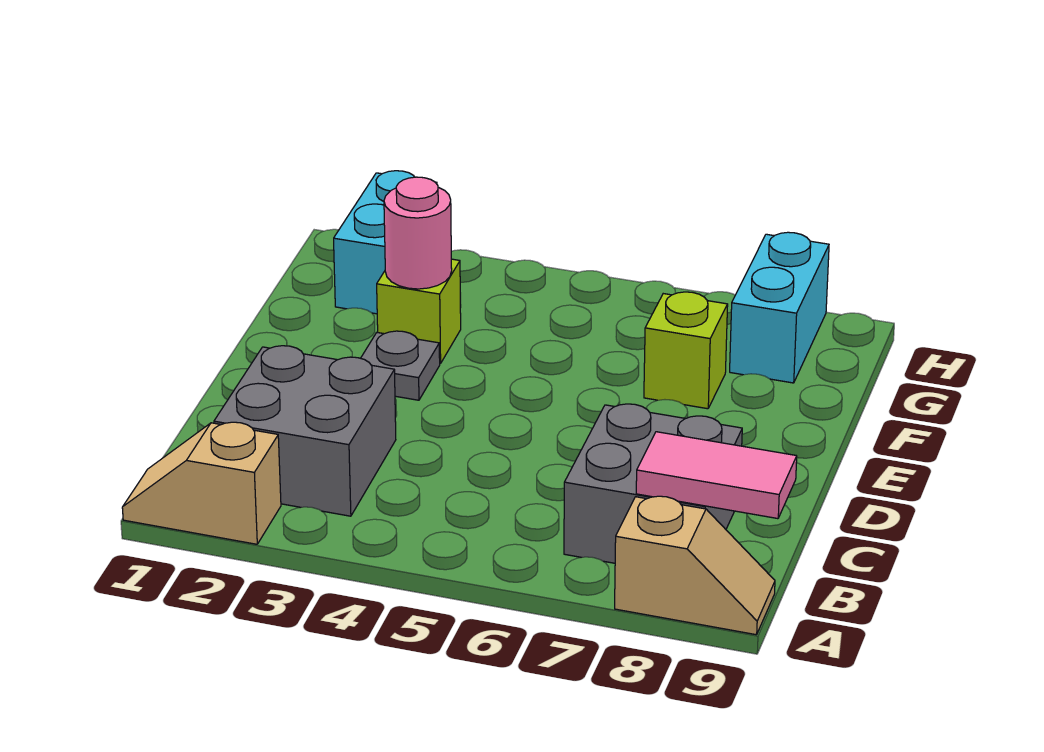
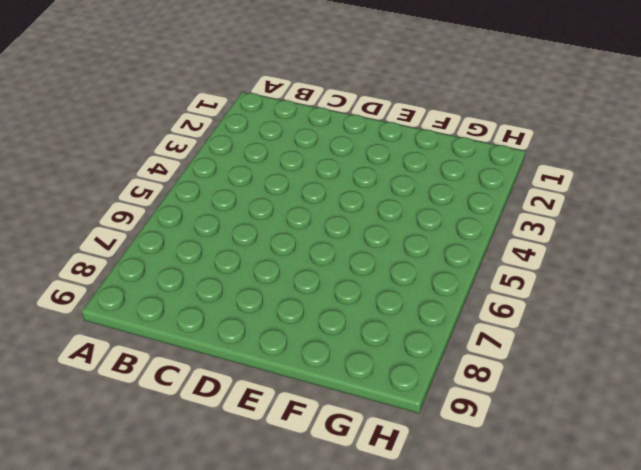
none -> tan slope A1:A2 level 1 top 2
none -> tan slope A8:A9 level 1 top 8

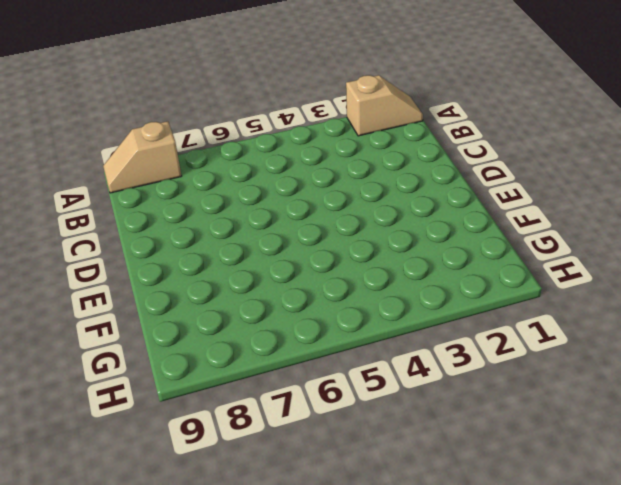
none -> grey brick B2:C3 level 1
none -> grey brick B7:C8 level 1

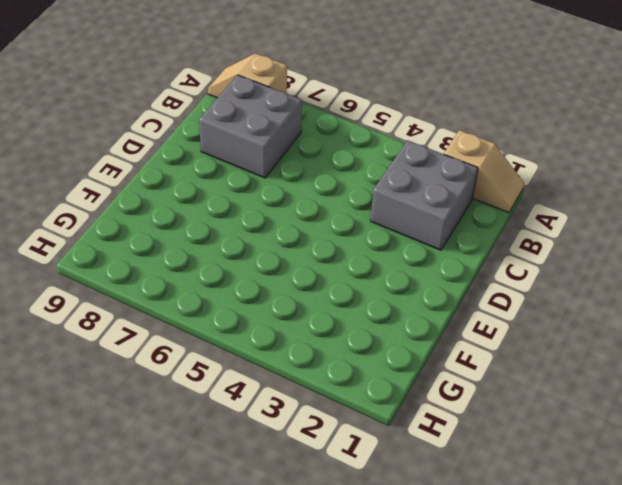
none -> grey plate E3 level 1
none -> lime brick F3 level 1

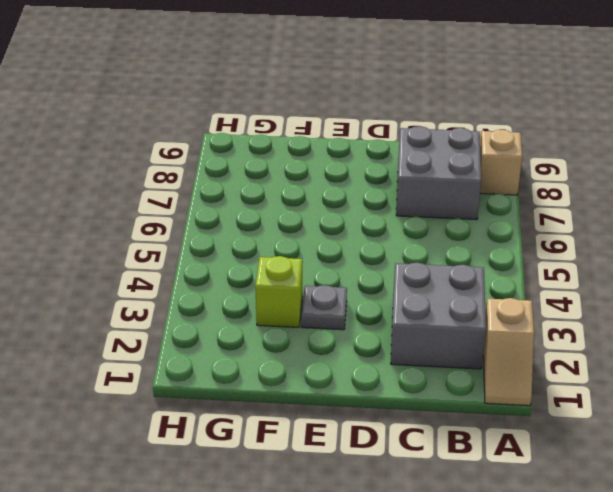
none -> lime brick F7 level 1
none -> cyan brick G2:H2 level 1

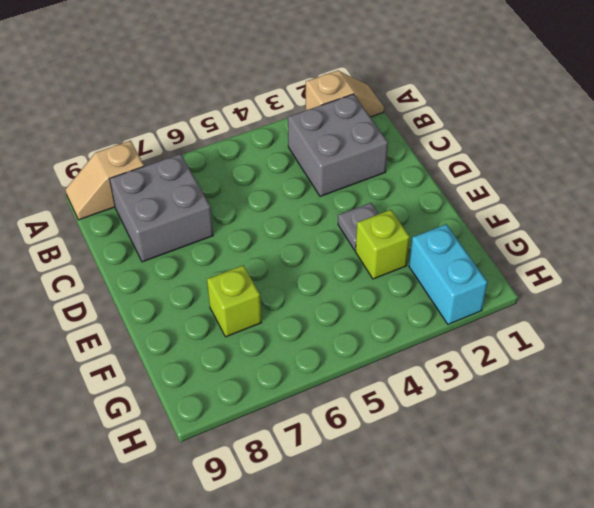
none -> cyan brick G8:H8 level 1
none -> pink tile B8:B9 level 2

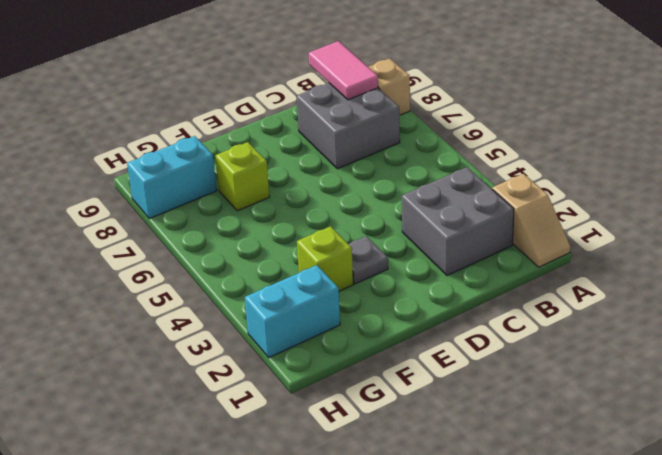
none -> pink round brick F3 level 2

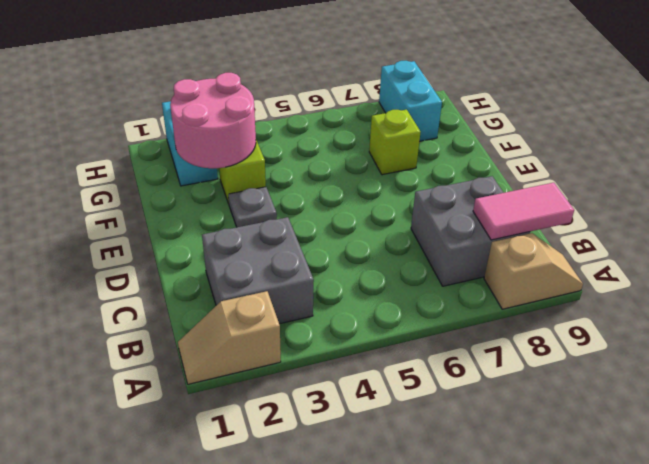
pink round brick F2:G3 level 2 -> pink round brick F3 level 2

